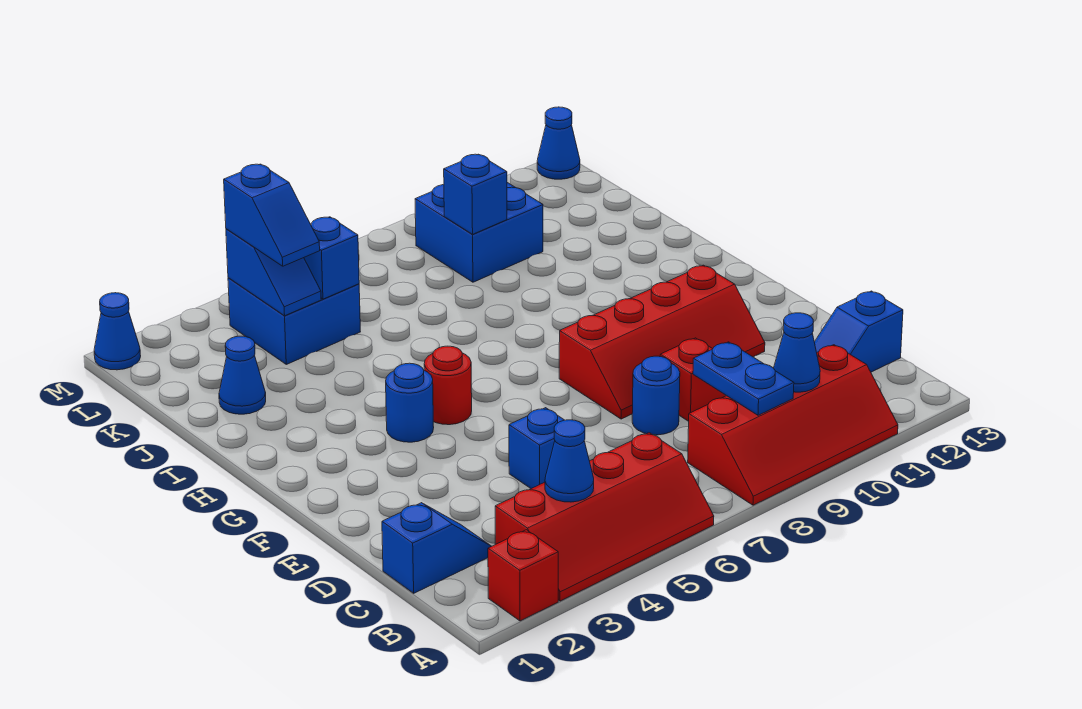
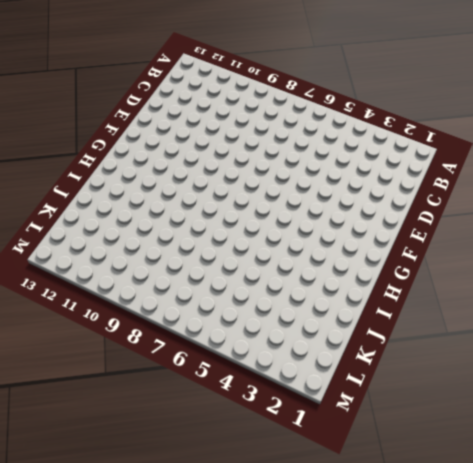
none -> red brick A2 level 1
none -> red slope A3:B6 level 1 top B
none -> red slope A8:B11 level 1 top B

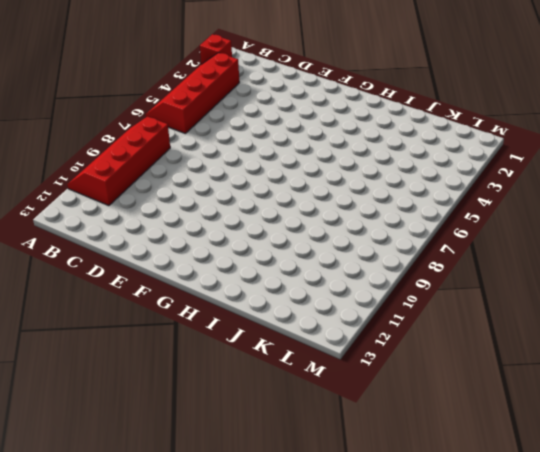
none -> blue slope C1:C2 level 1 top 1
none -> blue slope C12:C13 level 1 top 13
none -> blue brick D5 level 1

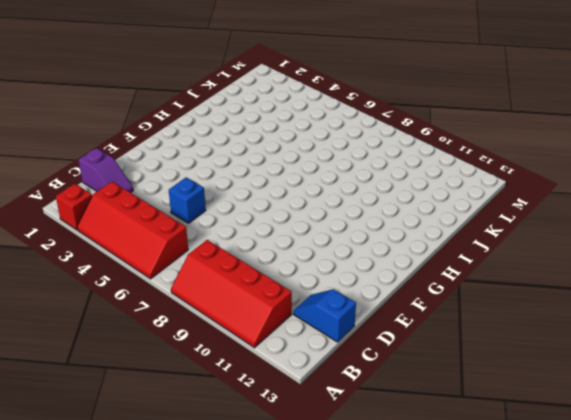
purple slope C1:C2 level 1 top 1 -> blue slope C1:C2 level 1 top 1
none -> blue round brick D8 level 1
none -> red brick D9 level 1
none -> red slope E8:F11 level 1 top F

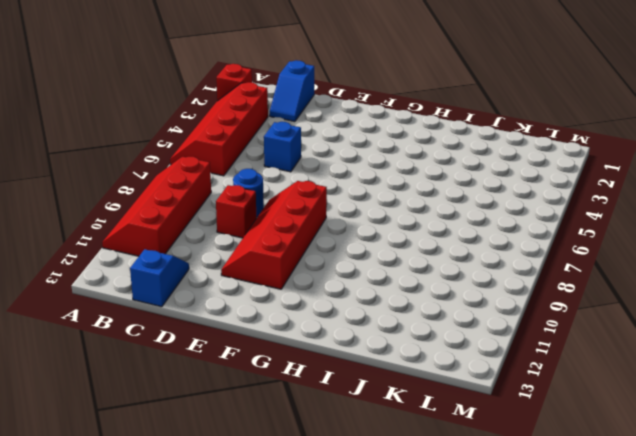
none -> blue round brick G4 level 1
none -> red round brick G5 level 1
none -> blue cone J2 level 1

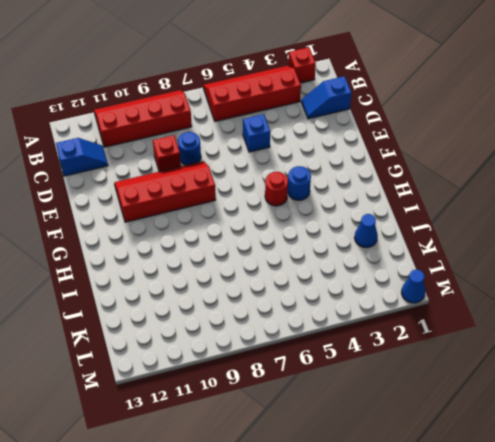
none -> blue brick K4:L5 level 1
none -> blue brick K9:L10 level 1
none -> blue cone M13 level 1

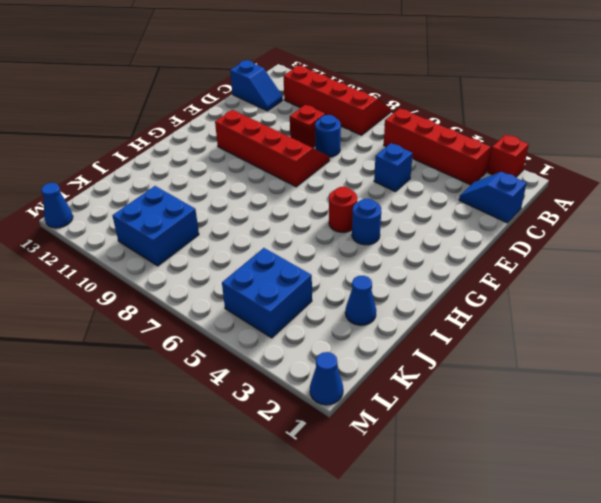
none -> blue cone B4 level 2
none -> blue plate B9:C9 level 2
none -> blue cone B10 level 2

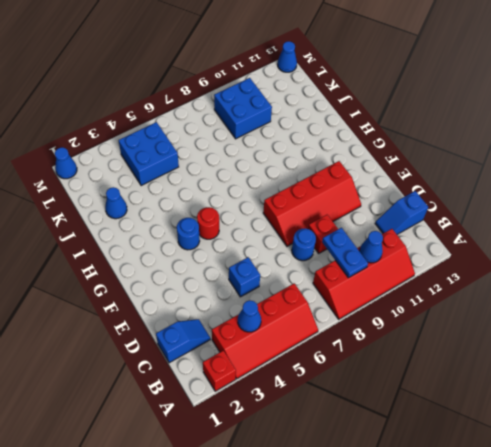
none -> blue slope K4:L4 level 2 top L
none -> blue brick K5 level 2
none -> blue brick K9 level 2

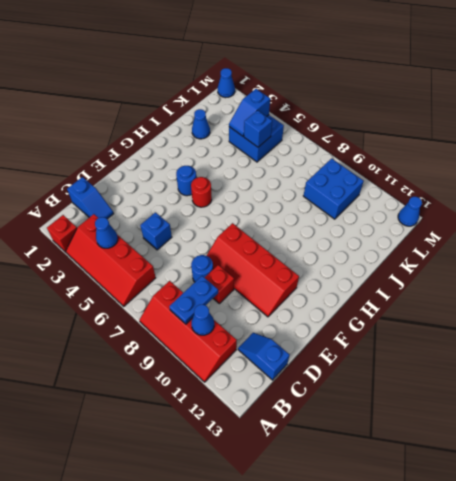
none -> blue brick K9 level 2
none -> blue slope K4:L4 level 3 top L

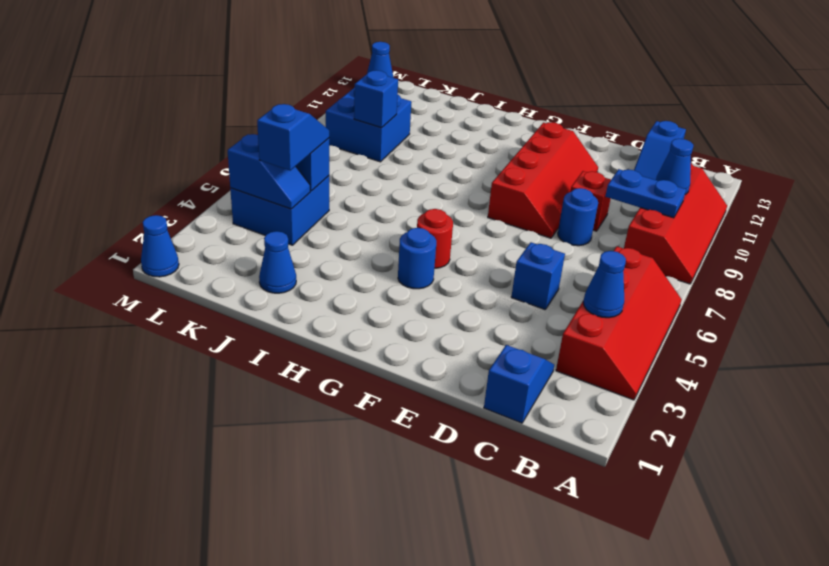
blue slope K4:K5 level 3 top 4 -> blue slope K4:L4 level 3 top L
none -> red brick A2 level 1

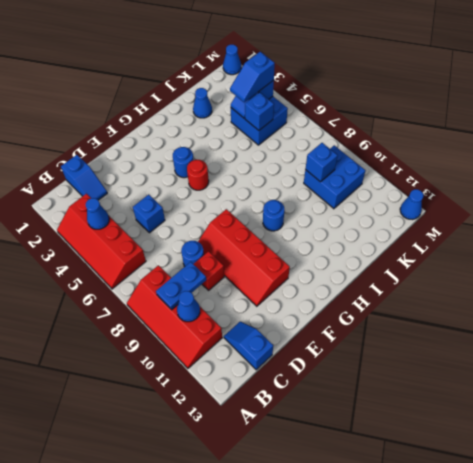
blue round brick H9 level 1 -> none
none -> red brick A2 level 1

